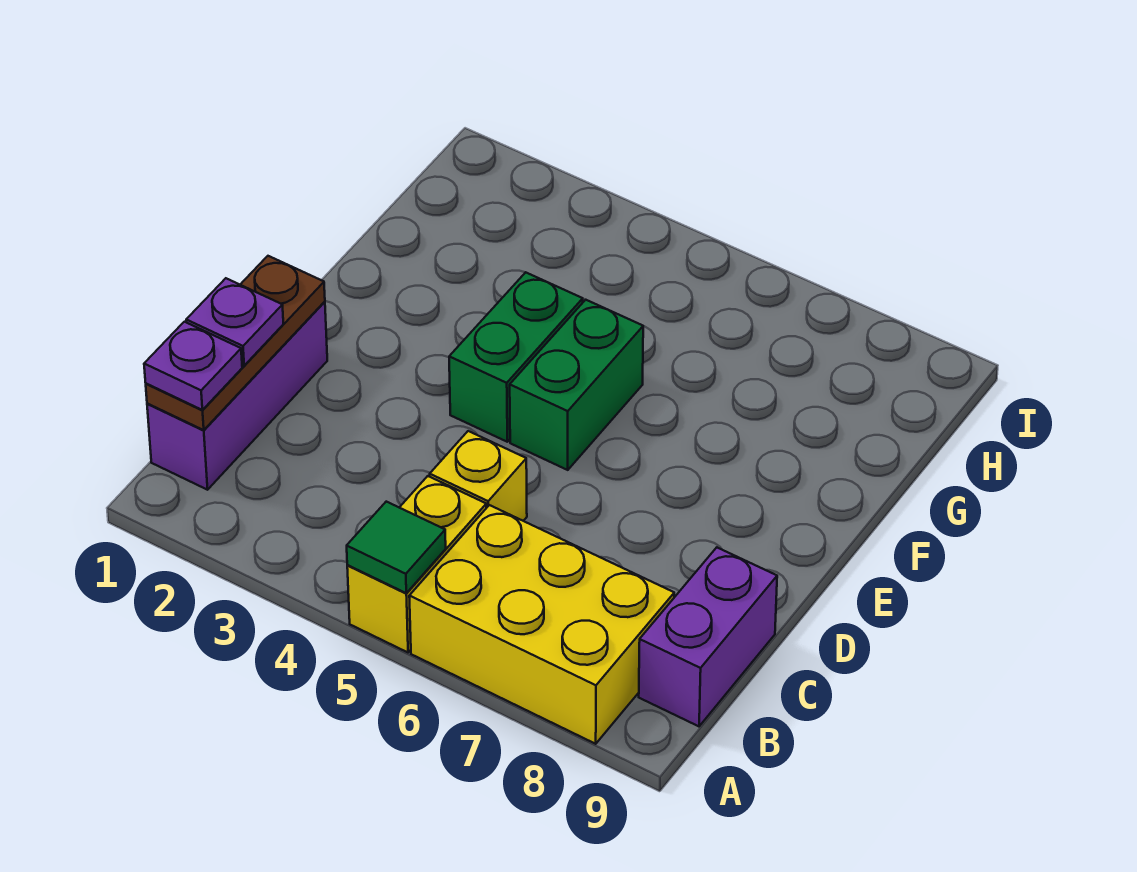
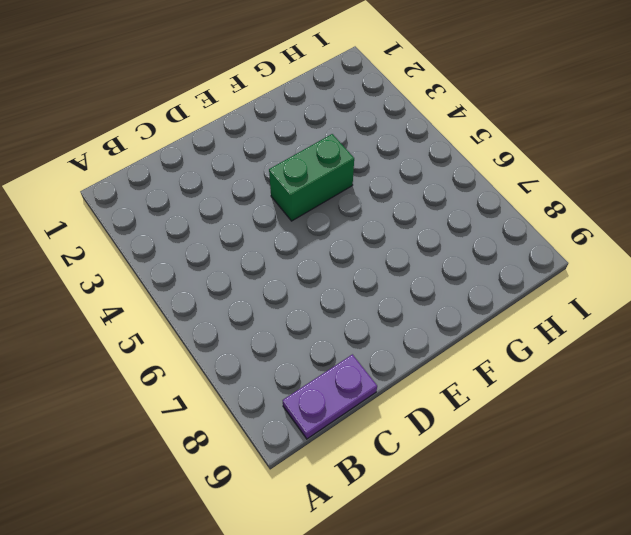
purple plate B9:C9 level 1 -> purple brick B9:C9 level 1
none -> yellow brick A5:B5 level 1
none -> yellow brick A6:B8 level 1

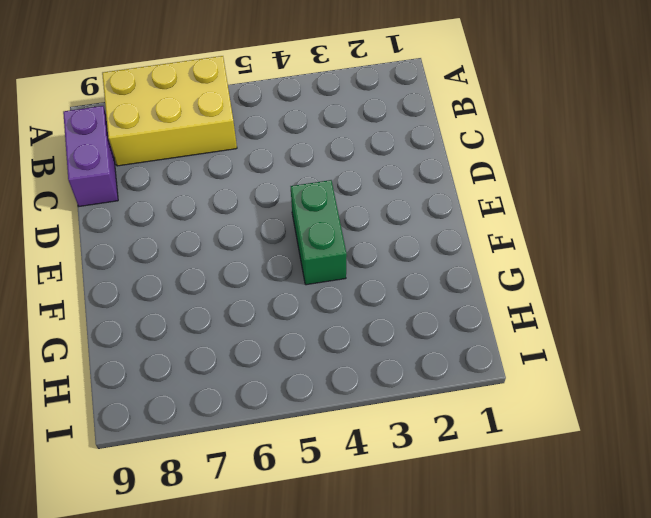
none -> yellow brick A5:B5 level 1
none -> purple brick B1:D1 level 1

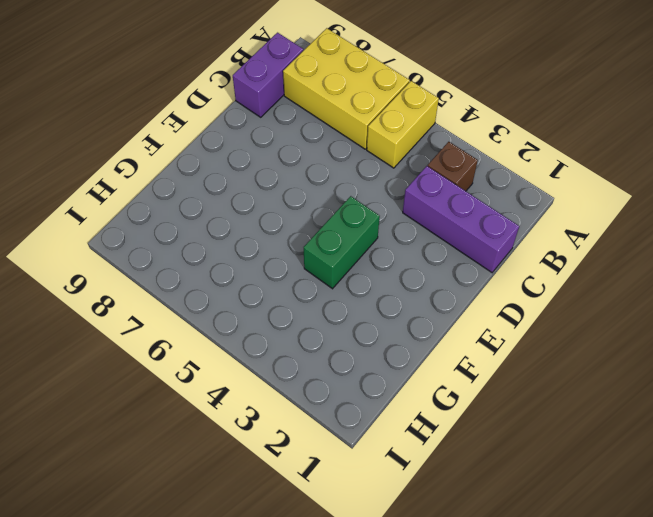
brown brick B3 level 1 -> none
purple brick C1:C3 level 1 -> purple brick B1:D1 level 1
none -> yellow brick C5 level 1
none -> green brick E5:F5 level 1

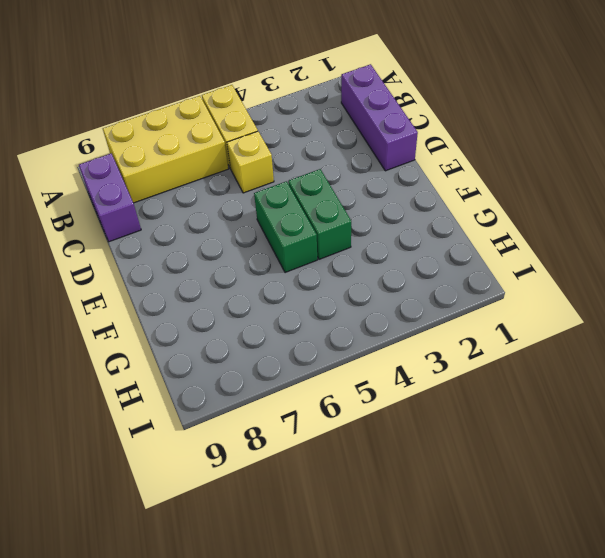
none -> green tile A5 level 2
none -> brown plate B1:D1 level 2

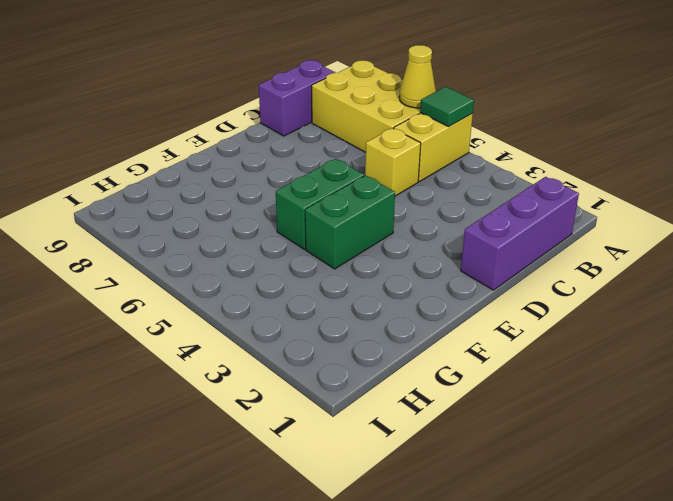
yellow cone A6 level 2 -> none
none -> brown plate B1:D1 level 2
none -> purple plate B1 level 3

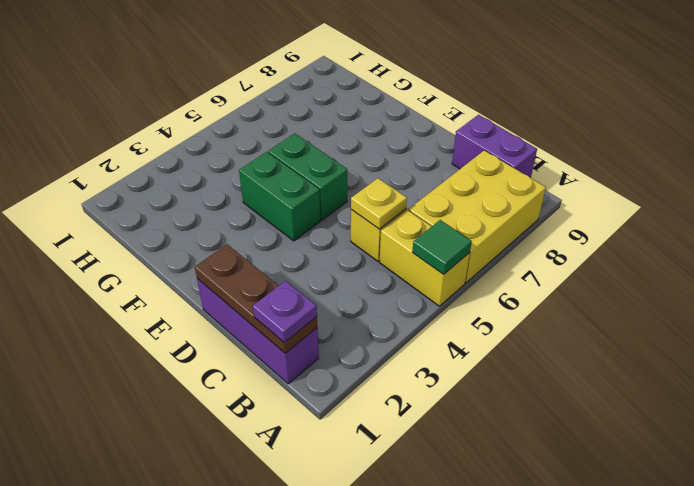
yellow plate C5 level 2 -> none
none -> purple plate C1 level 3

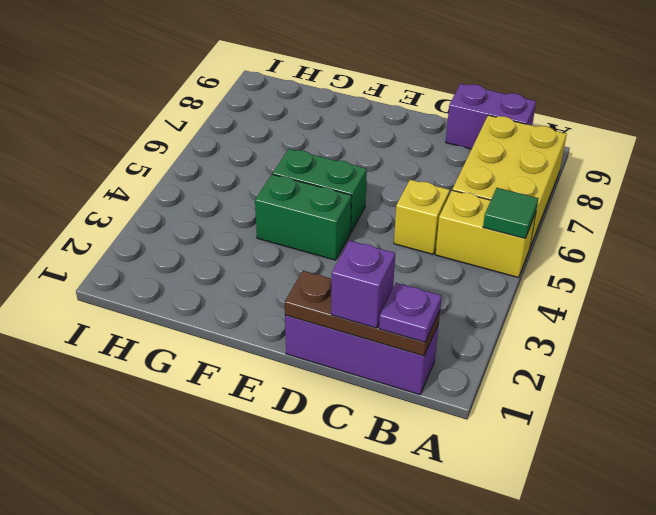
purple brick C1 level 3 -> purple plate C1 level 3

